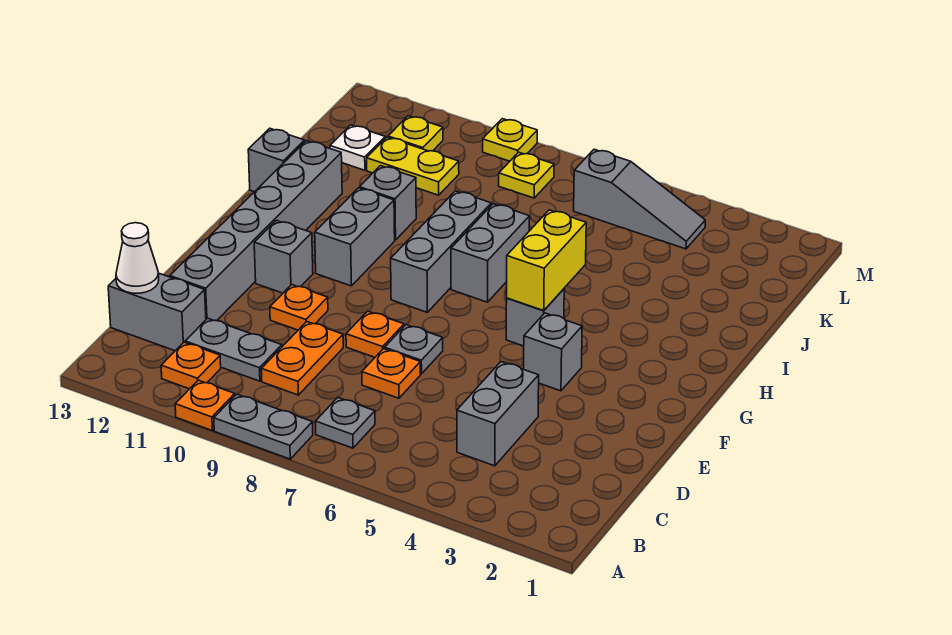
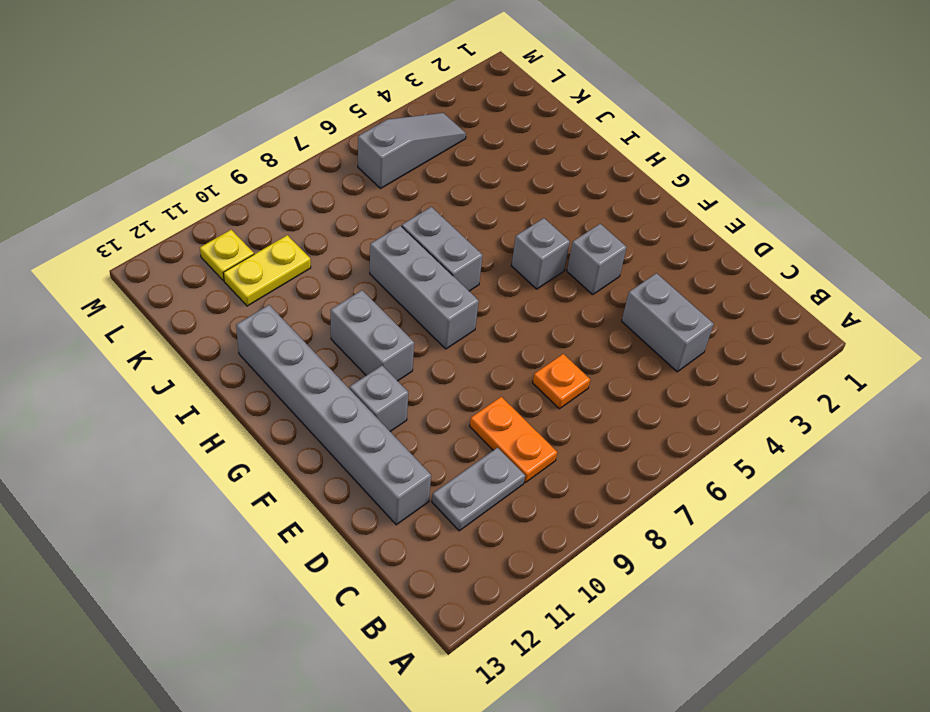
none -> grey plate A8:A9 level 1
none -> orange plate A10 level 1
none -> grey plate B7 level 1

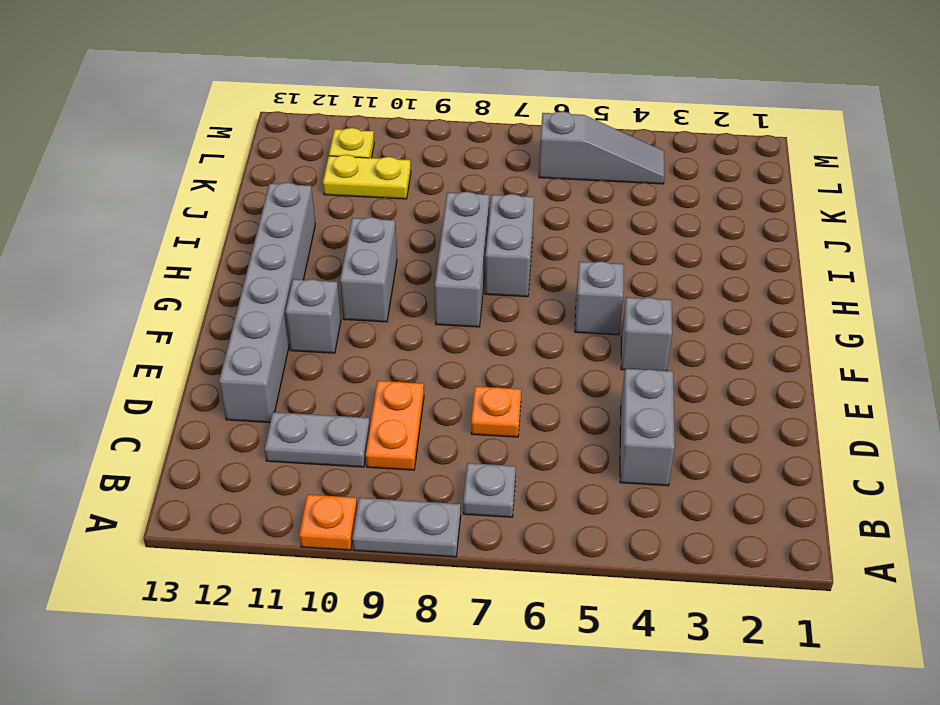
none -> orange plate B11 level 1
none -> grey brick C12:C13 level 1
none -> grey plate E7 level 1

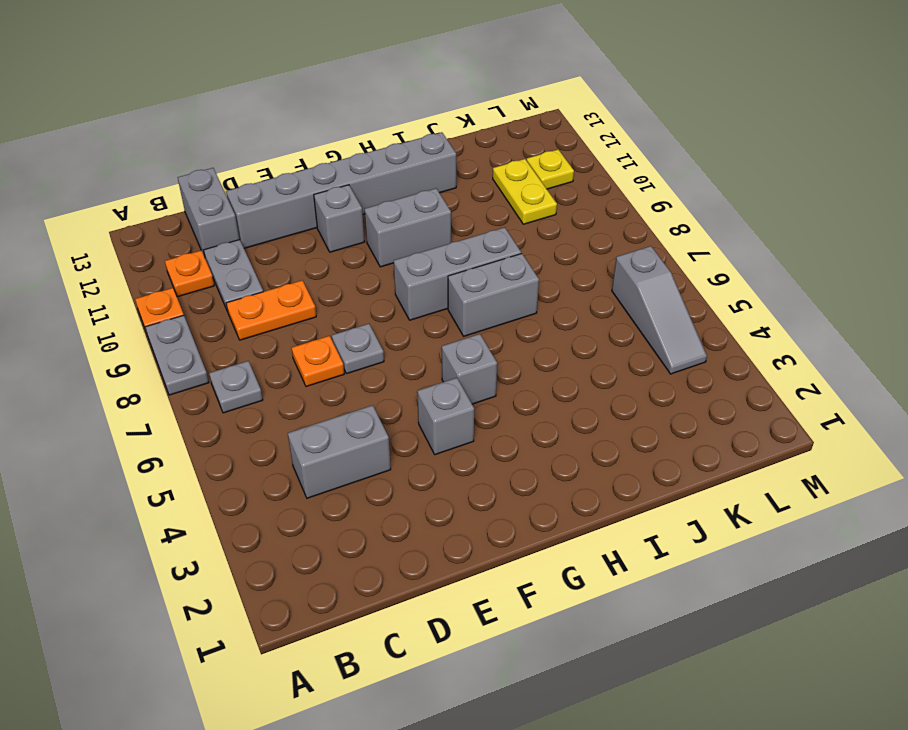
none -> orange plate E8 level 1
none -> orange plate E10 level 1
none -> grey brick I10 level 1

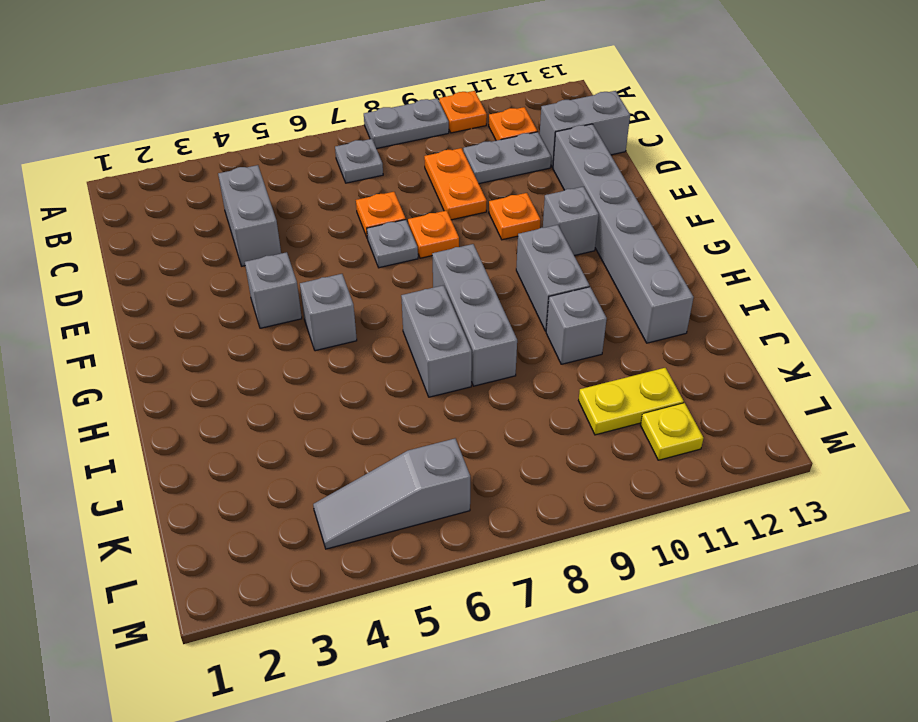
none -> grey brick I13 level 1
none -> white plate K12 level 1
none -> yellow plate L8 level 1

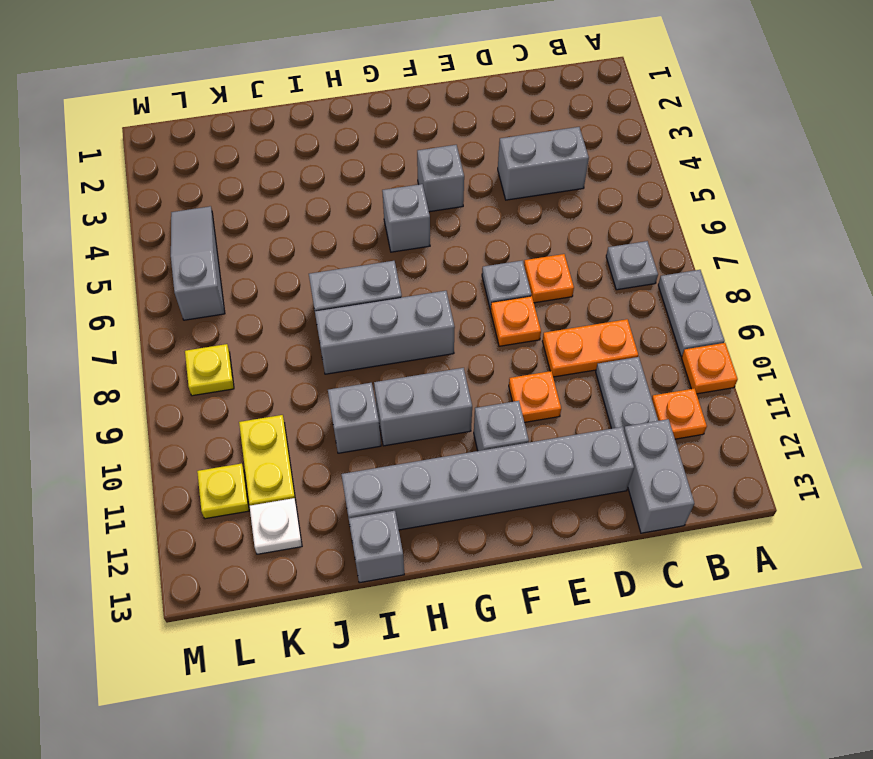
none -> yellow plate M9 level 1
none -> white cone C13 level 2
none -> yellow brick G5:H5 level 2

